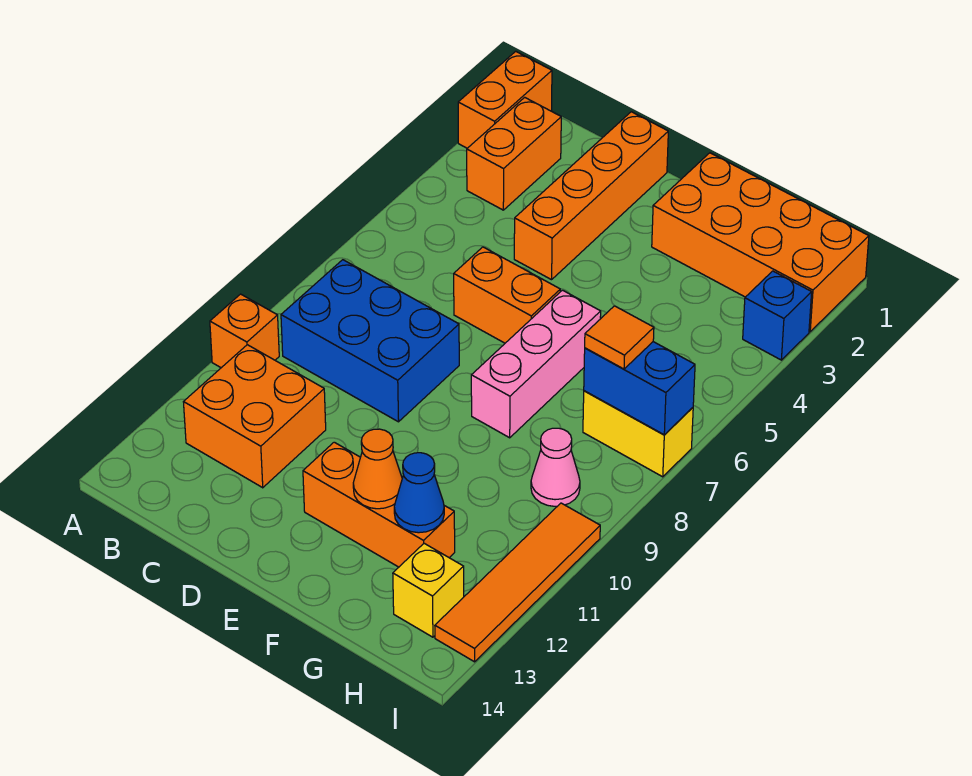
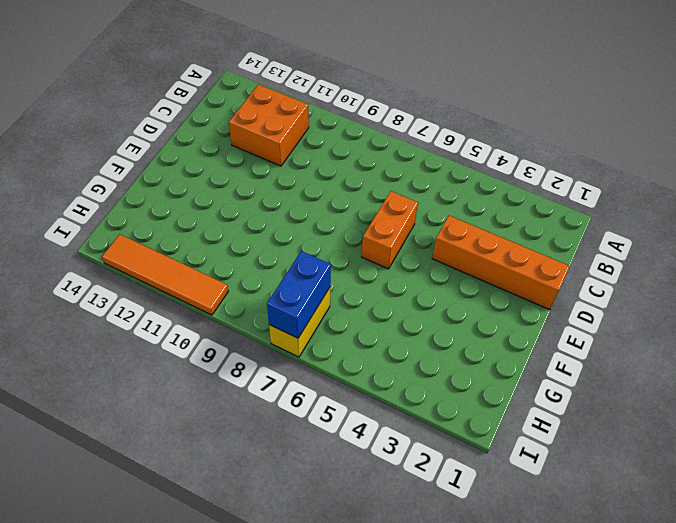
none -> orange brick A1:A2 level 1
none -> orange brick A10 level 1
none -> orange brick B2:B3 level 1

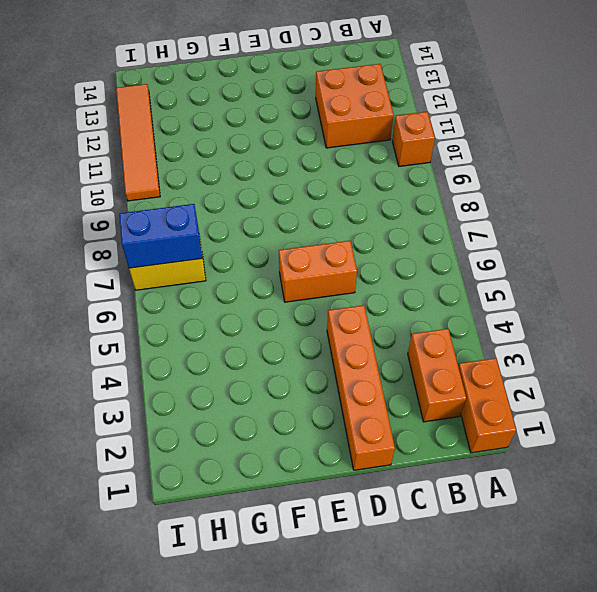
none -> blue brick B8:D9 level 1
none -> orange brick E12:G12 level 1
none -> orange brick F1:I2 level 1

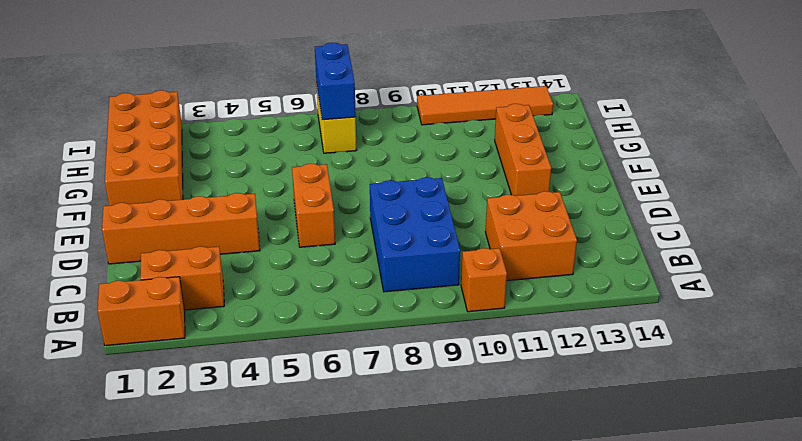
none -> pink brick F6:F8 level 1
none -> pink cone H9 level 1
none -> yellow brick H13 level 1

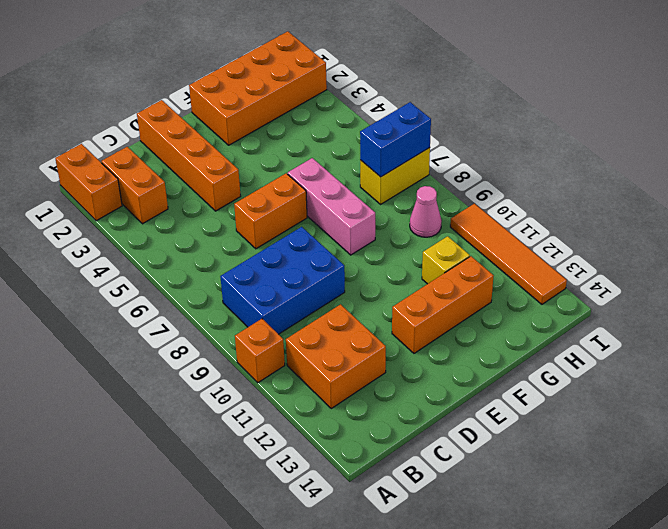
yellow brick G11 level 1 -> yellow brick H13 level 1
none -> blue brick I3 level 1
none -> orange cone F12 level 2
none -> blue cone G12 level 2

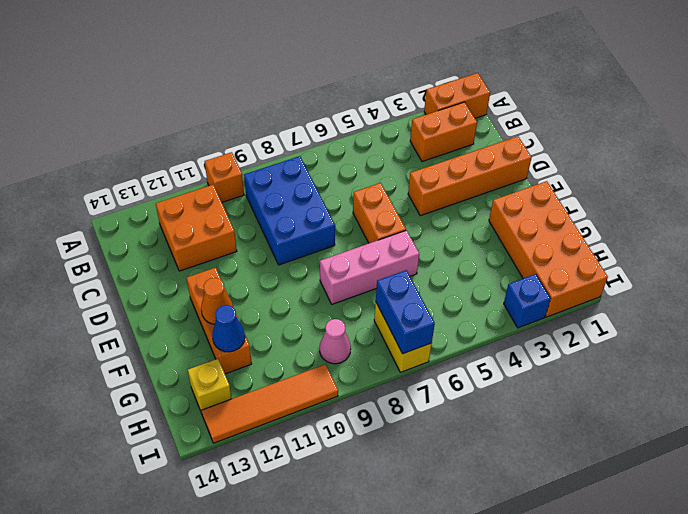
none -> orange tile H7 level 3

